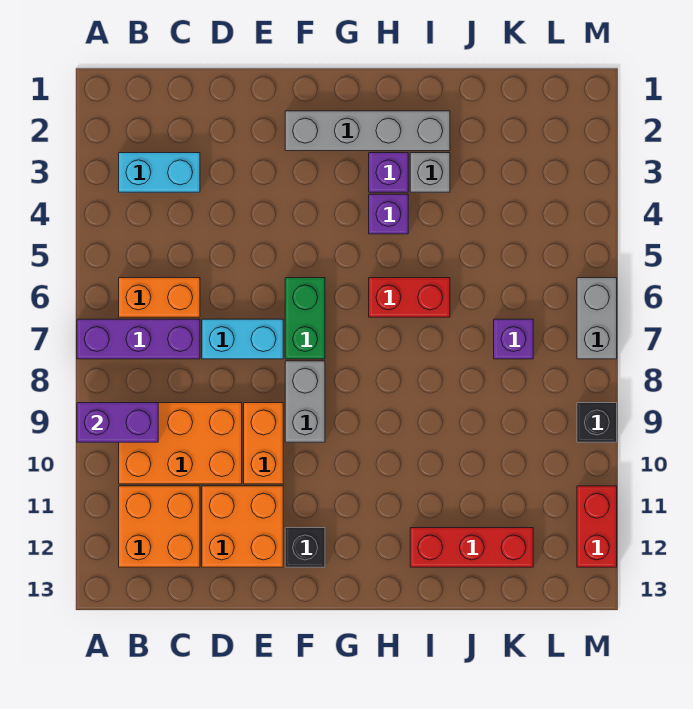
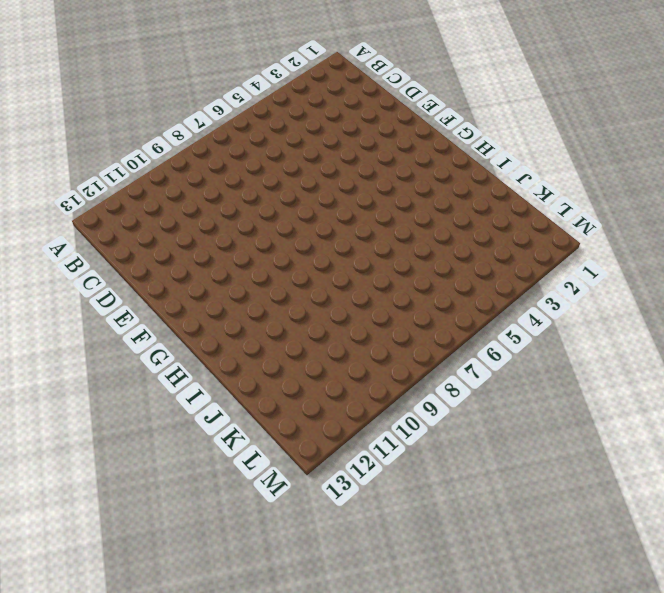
none -> purple brick A7:C7 level 1
none -> cyan brick B3:C3 level 1
none -> orange brick B6:C6 level 1

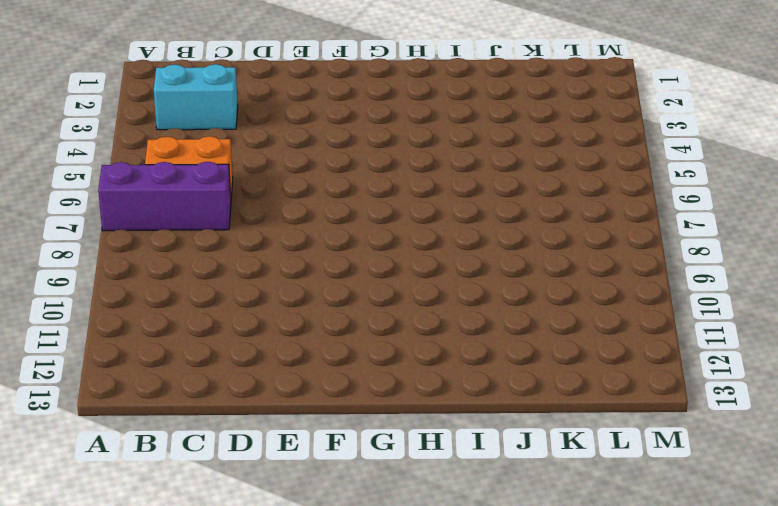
none -> orange brick B9:D10 level 1
none -> orange brick B11:C12 level 1
none -> cyan brick D7:E7 level 1

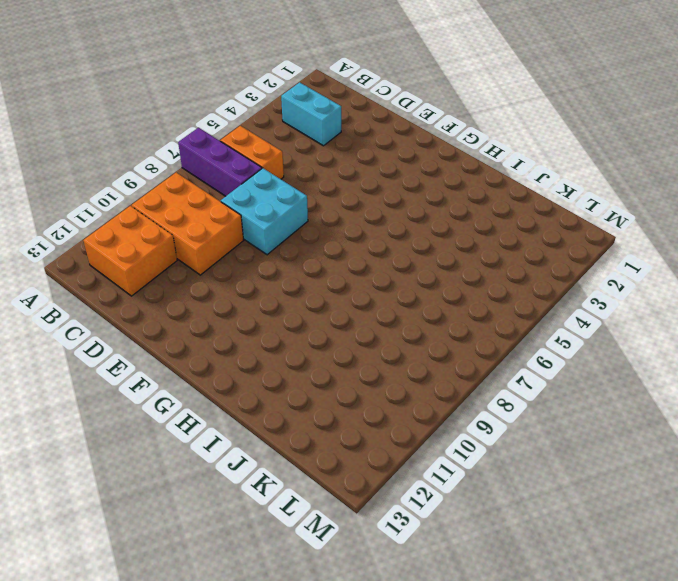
cyan brick D7:E8 level 1 -> cyan brick D7:E7 level 1
none -> orange brick D11:E12 level 1
none -> orange brick E9:E10 level 1
none -> grey brick F2:I2 level 1

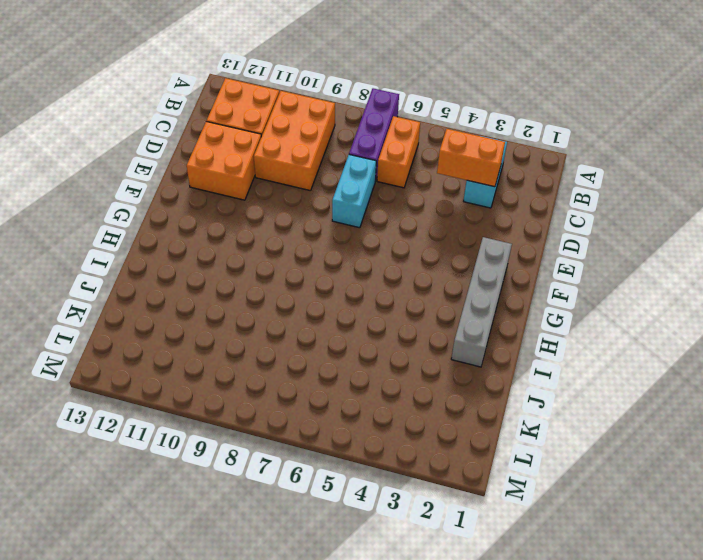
orange brick C3:C4 level 2 -> orange brick E9:E10 level 1
none -> green brick F6:F7 level 1
none -> grey brick F8:F9 level 1
none -> black brick F12 level 1

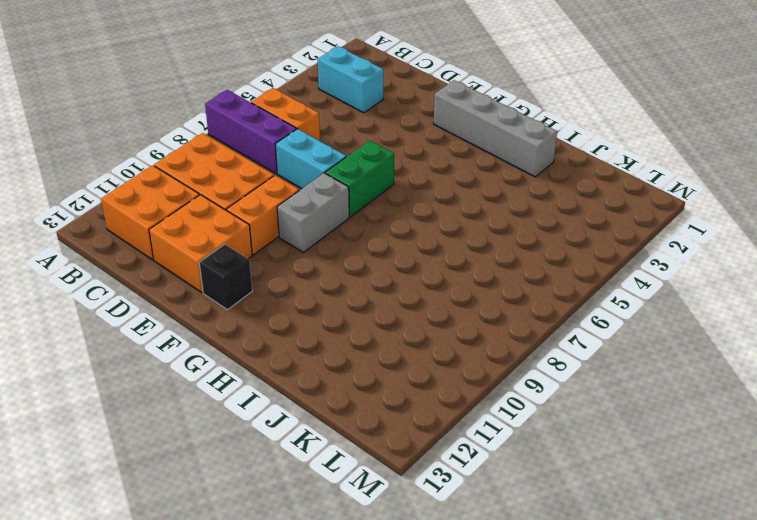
none -> purple brick H3 level 1
none -> purple brick H4 level 1
none -> red brick H6:I6 level 1

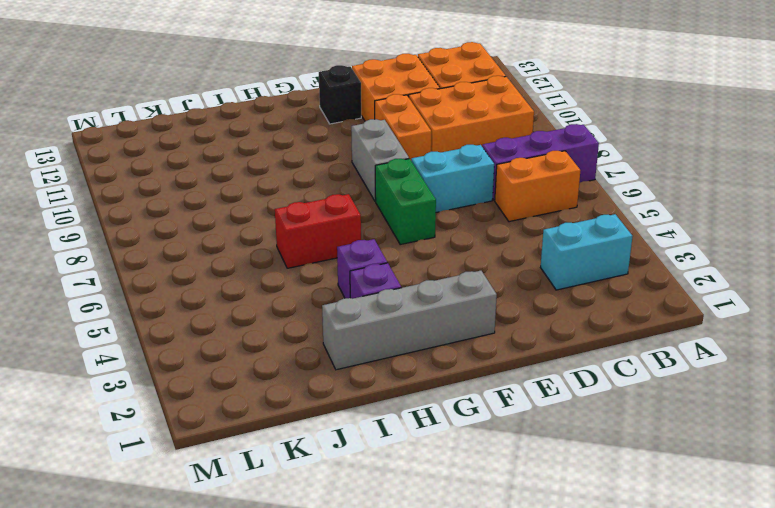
none -> grey brick I3 level 1
none -> red brick I12:K12 level 1
none -> purple brick K7 level 1

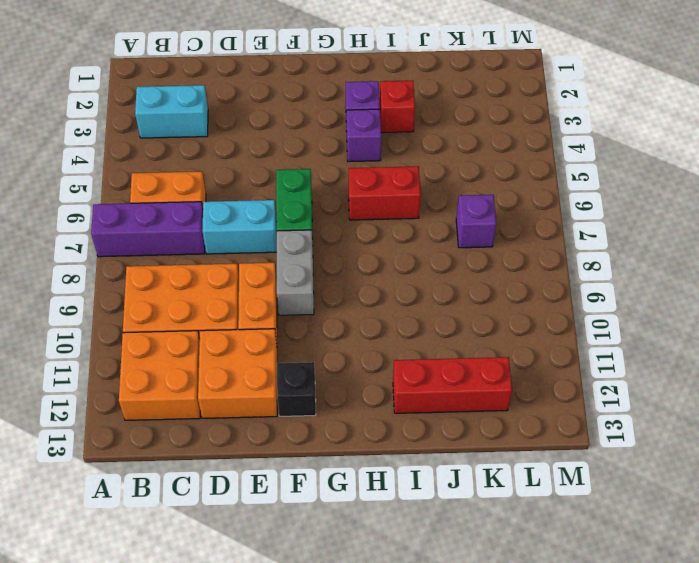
red brick I3 level 1 -> grey brick I3 level 1
none -> grey brick F2:I2 level 1
none -> grey brick M6:M7 level 1
none -> black brick M9 level 1

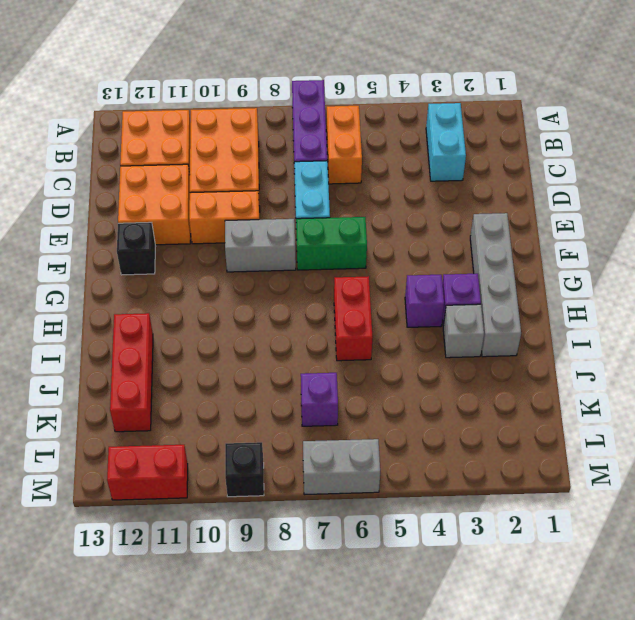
none -> purple brick A9:B9 level 2

